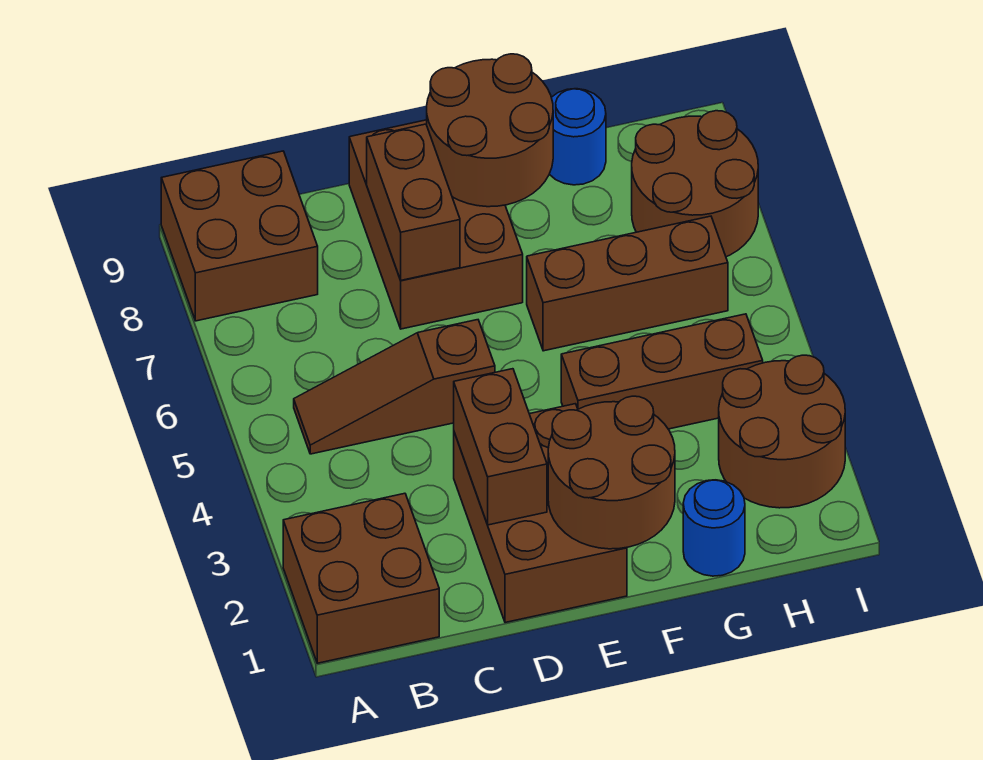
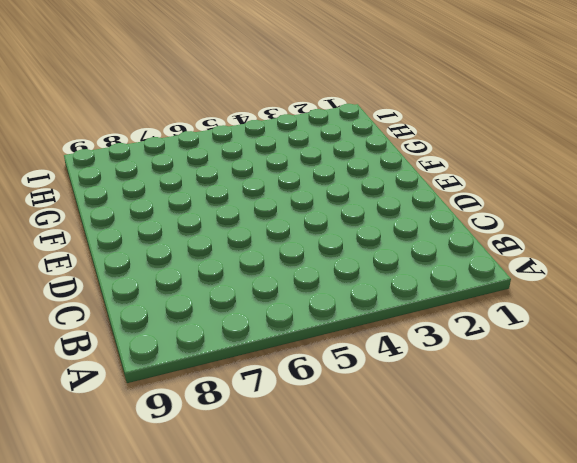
none -> brown brick A1:B2 level 1
none -> brown brick A8:B9 level 1
none -> brown slope B5:D5 level 1 top D

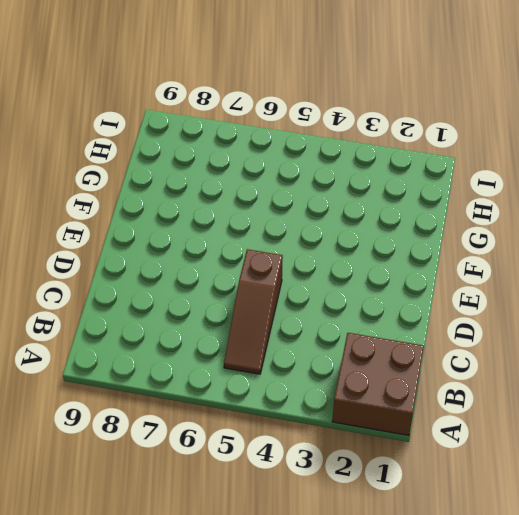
none -> brown brick A8:B9 level 1
none -> brown brick D1:E3 level 1
none -> brown brick D7:E9 level 1

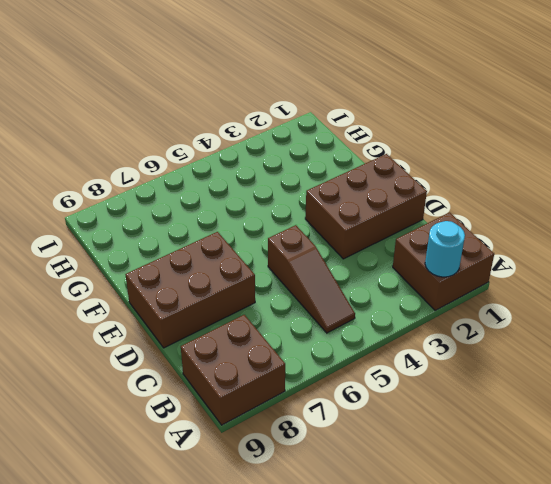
cyan round brick A2 level 2 -> none
none -> brown brick F4:H4 level 1
none -> brown brick F6:H6 level 1
none -> blue round brick G1 level 1

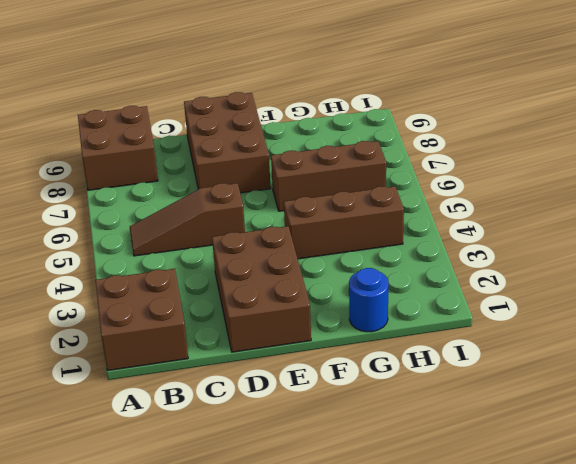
none -> blue round brick G9 level 1
none -> brown round brick H2:I3 level 1
none -> brown round brick H7:I8 level 1

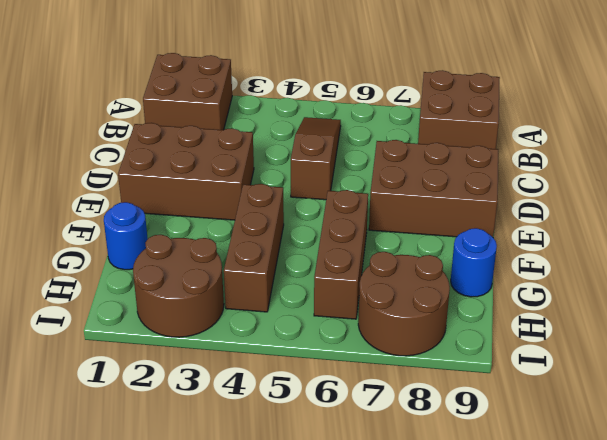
none -> brown brick D2:D3 level 2
none -> brown brick D7:D8 level 2
none -> brown round brick E1:F2 level 2

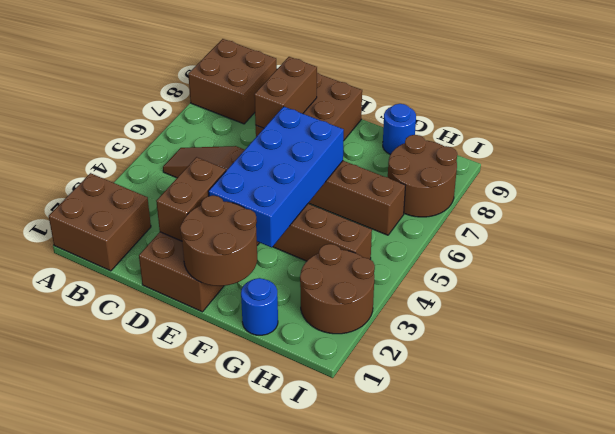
blue brick E3:F6 level 2 -> none
none -> brown round brick E8:F9 level 2

